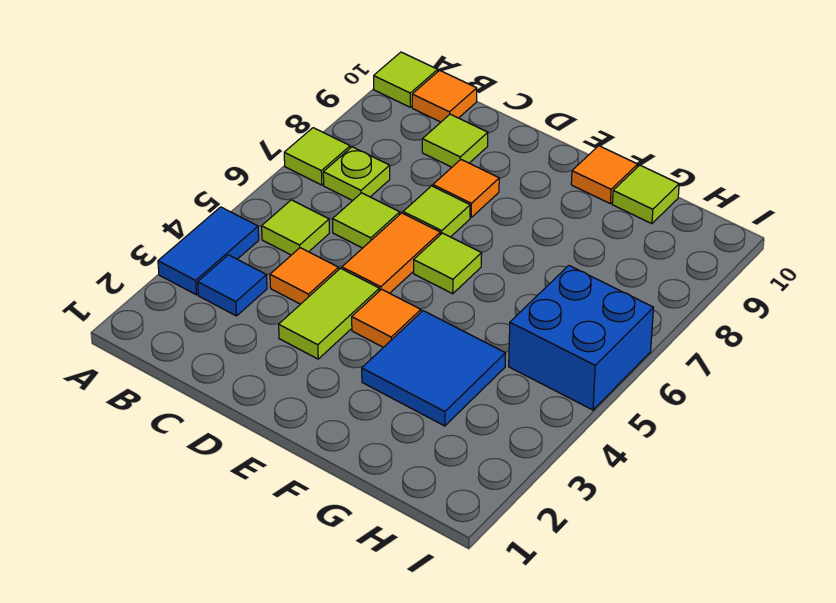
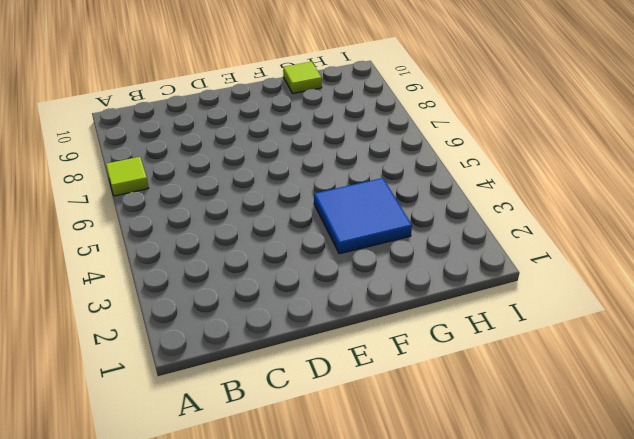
none -> blue tile A3:A4 level 1
none -> lime tile A10 level 1
none -> blue tile B3 level 1

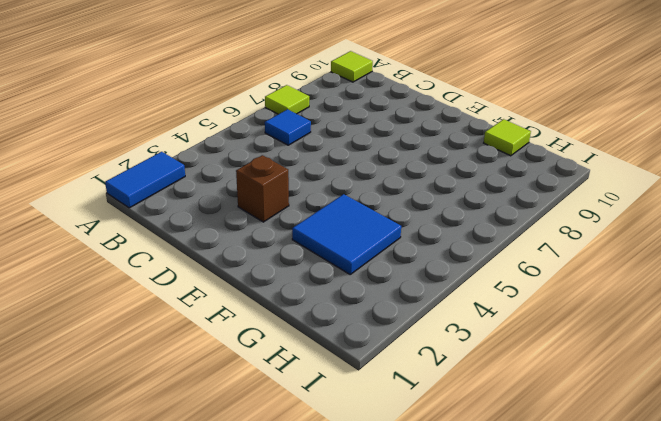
blue tile A1:A2 level 1 -> blue tile A3:A4 level 1
blue tile B6 level 1 -> blue tile B3 level 1
brown brick D3 level 1 -> lime tile D3:D4 level 1
none -> lime tile B5 level 1
none -> lime plate B7 level 1
none -> orange tile B10 level 1

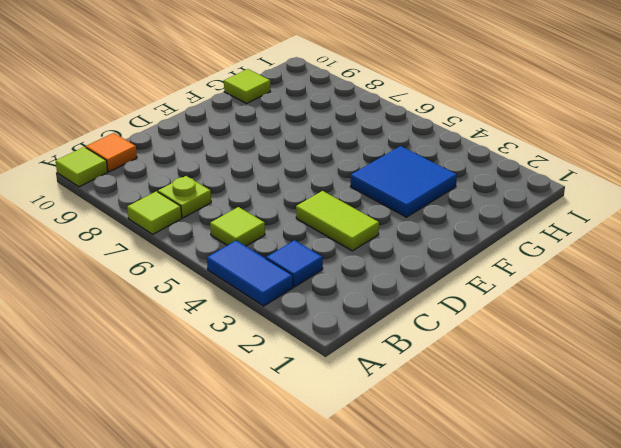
none -> orange tile C4 level 1
none -> lime tile C6 level 1
none -> lime tile C9 level 1

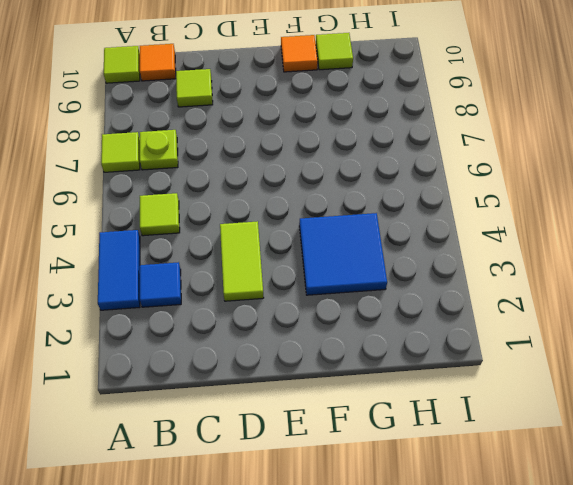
none -> orange tile C4 level 1
none -> lime tile C6 level 1
none -> orange tile D5:D6 level 1

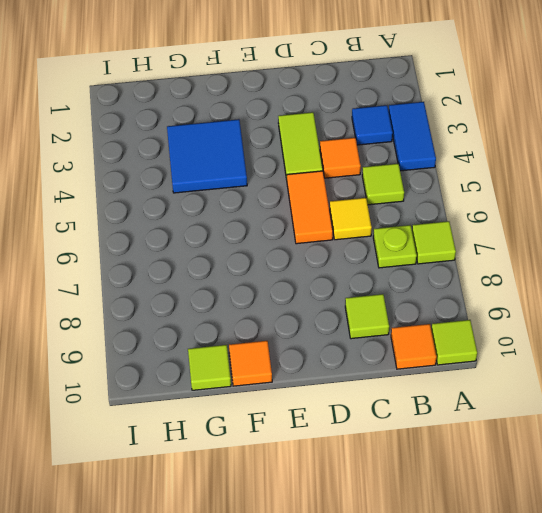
yellow tile C6 level 1 -> lime tile C6 level 1
none -> lime tile D7 level 1
none -> orange tile D8 level 1
none -> orange tile E4 level 1

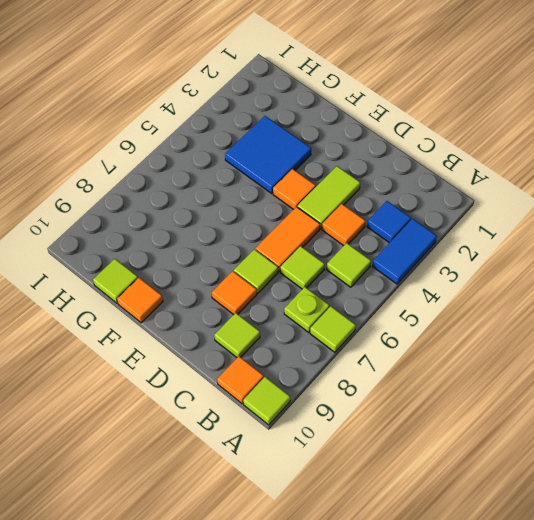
none -> lime tile E6 level 1
none -> blue brick H5:I6 level 1

